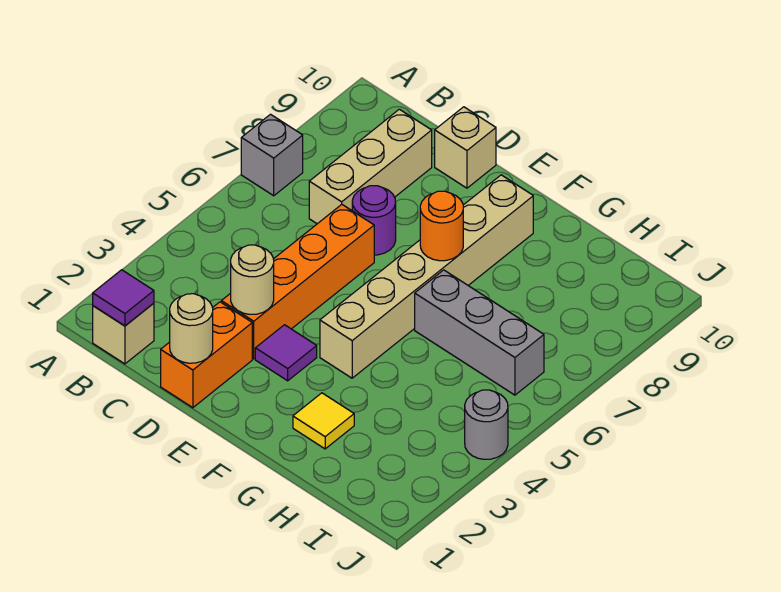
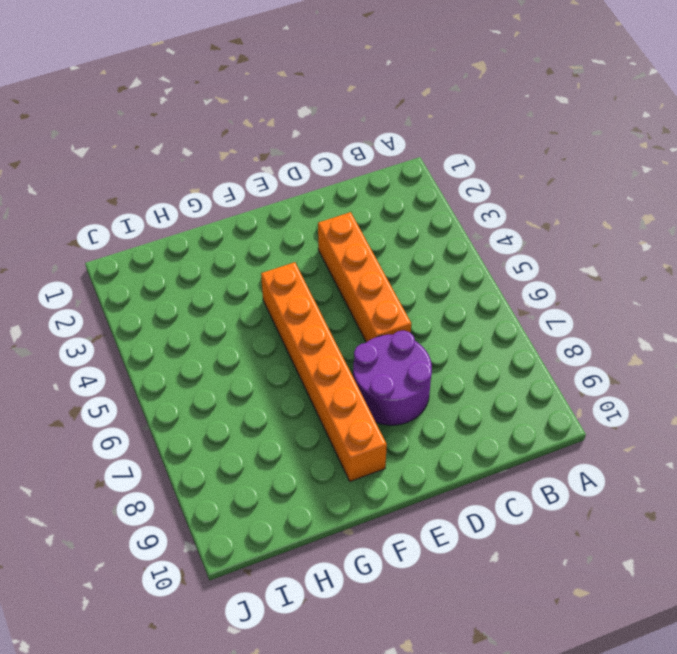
purple round brick D7:E8 level 1 -> purple round brick D7 level 1
orange brick F4:F9 level 1 -> tan brick F4:F9 level 1
none -> grey brick A7 level 1
none -> tan brick B1 level 1
none -> tan brick C7:C9 level 1

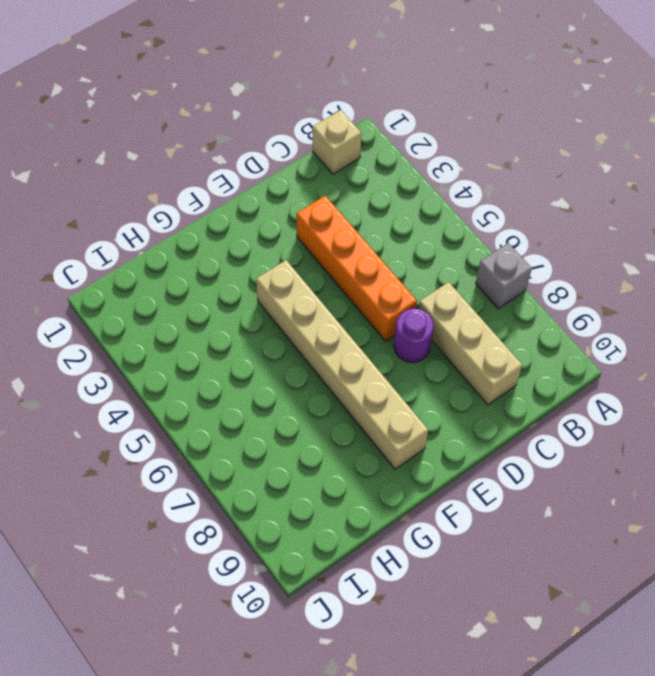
none -> orange brick D1:D2 level 1
none -> tan brick D10 level 1
none -> purple tile E3 level 1

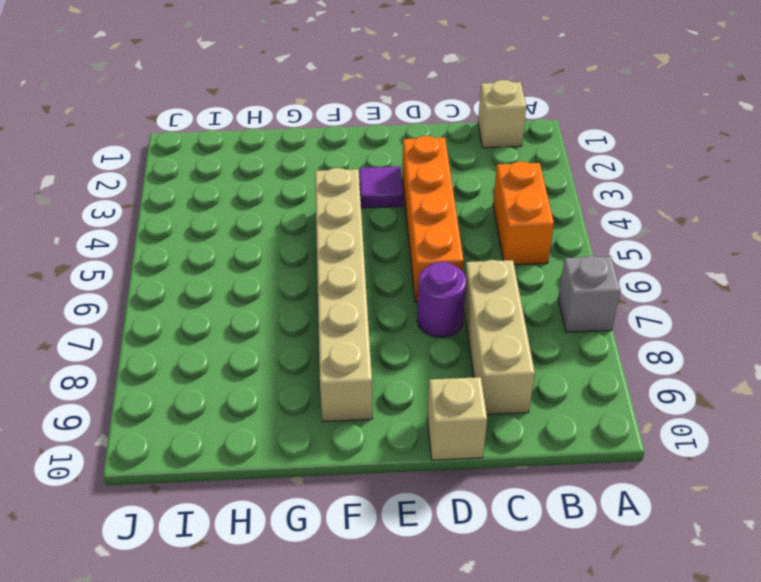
orange brick B4:B5 level 1 -> orange brick D1:D2 level 1
none -> yellow tile G2 level 1
none -> grey brick G6:I6 level 1
none -> grey round brick J4 level 1

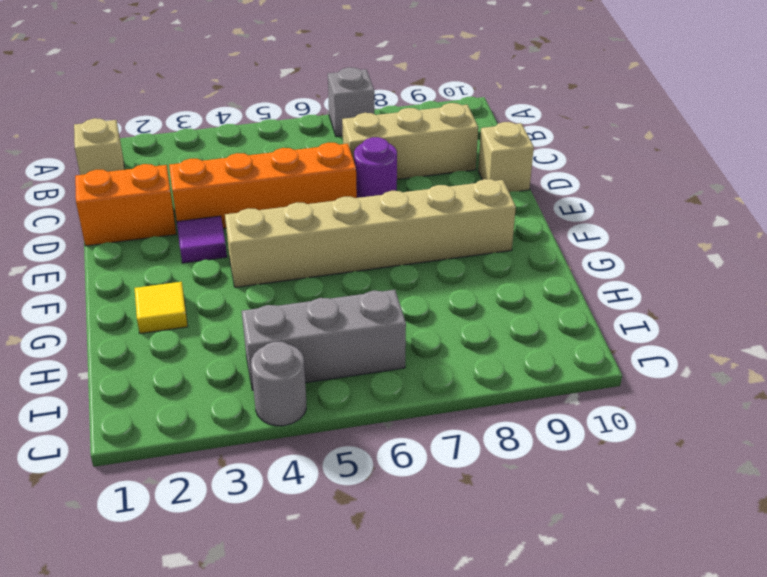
grey brick I4:I6 level 1 -> grey brick G6:I6 level 1
none -> purple tile B1 level 2
none -> tan round brick D1 level 2
none -> tan round brick D3 level 2

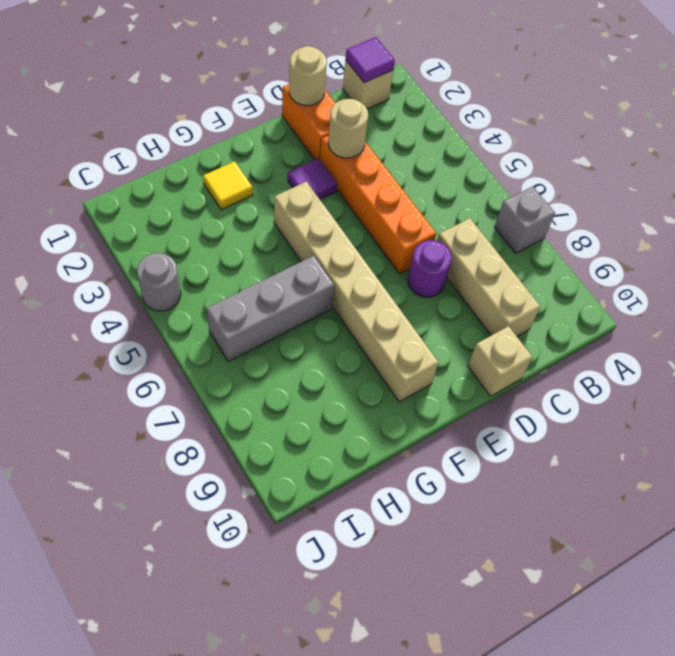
none -> orange round brick F7 level 2

